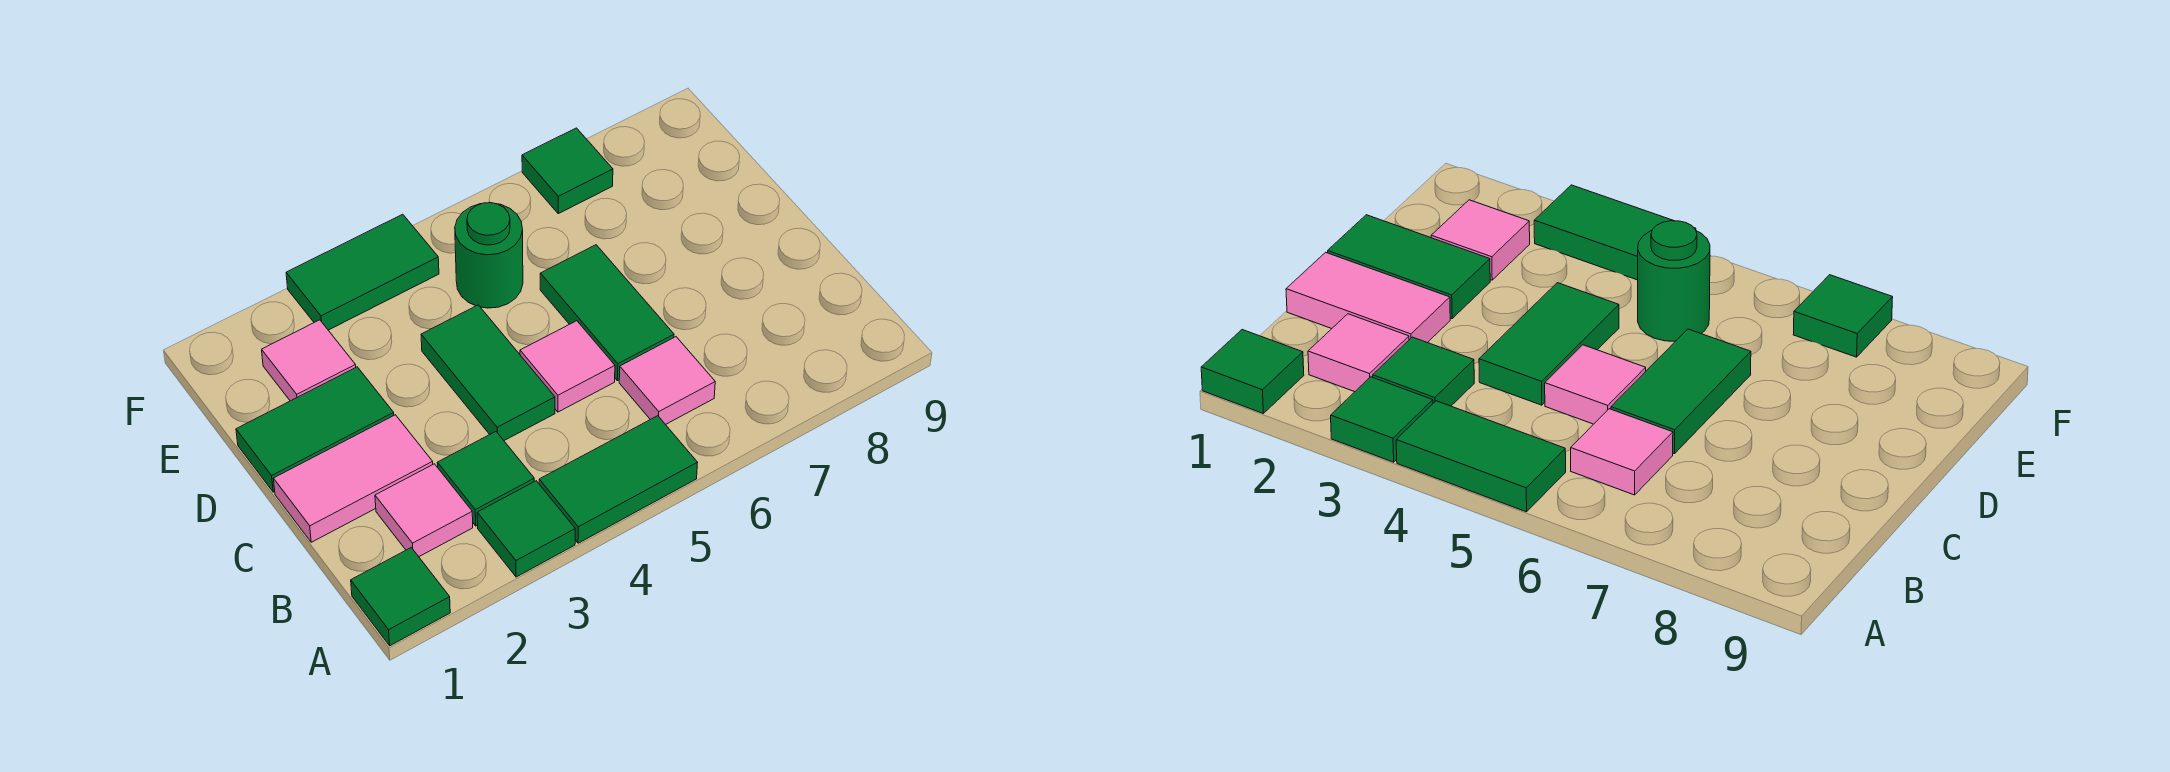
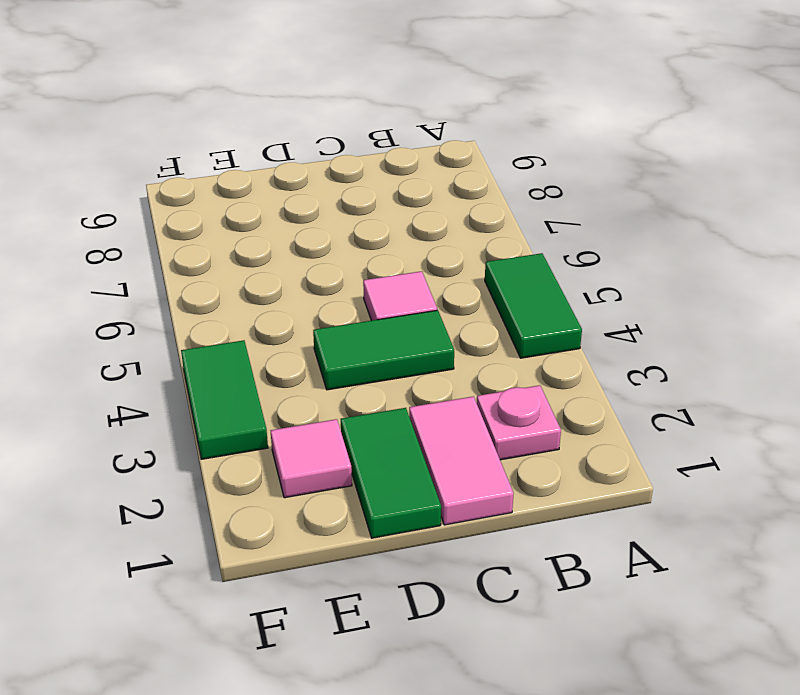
pink plate B2 level 1 -> pink tile B2 level 1
none -> green tile A1 level 1
none -> green tile A3 level 1
none -> green tile B3 level 1

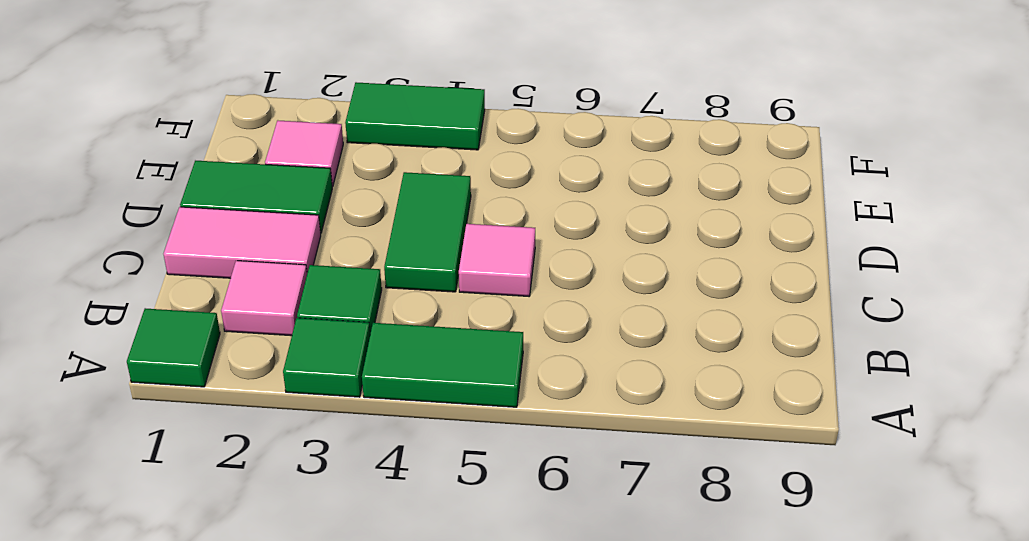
none -> pink tile B6 level 1
none -> green tile C6:D6 level 1
none -> green round brick E5 level 1

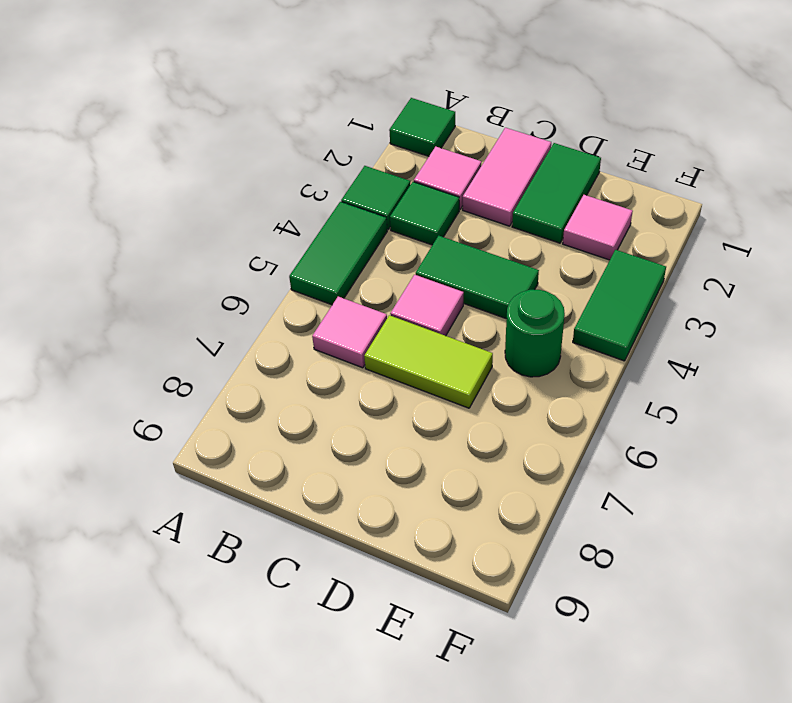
lime tile C6:D6 level 1 -> green tile C6:D6 level 1
none -> green tile F7 level 1

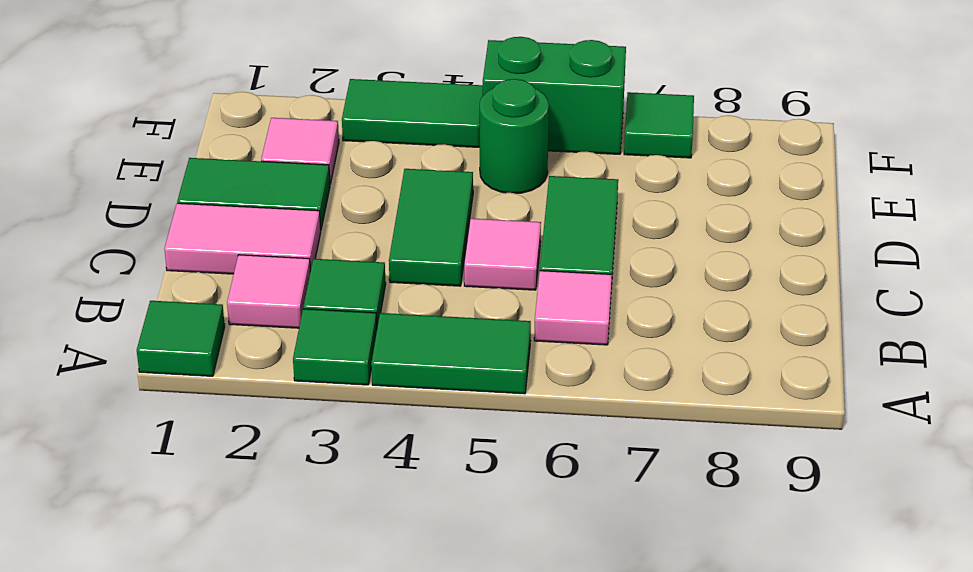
green brick F5:F6 level 1 -> none

